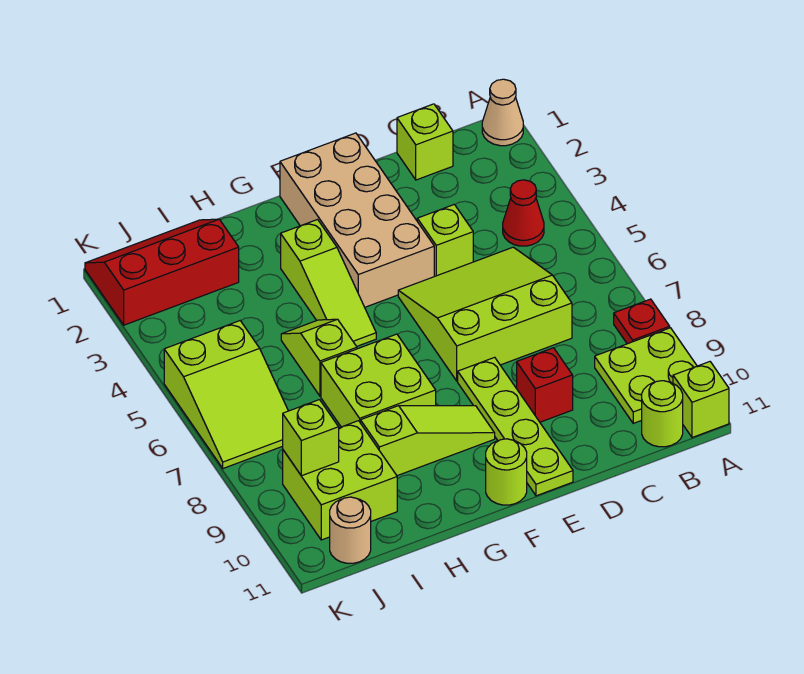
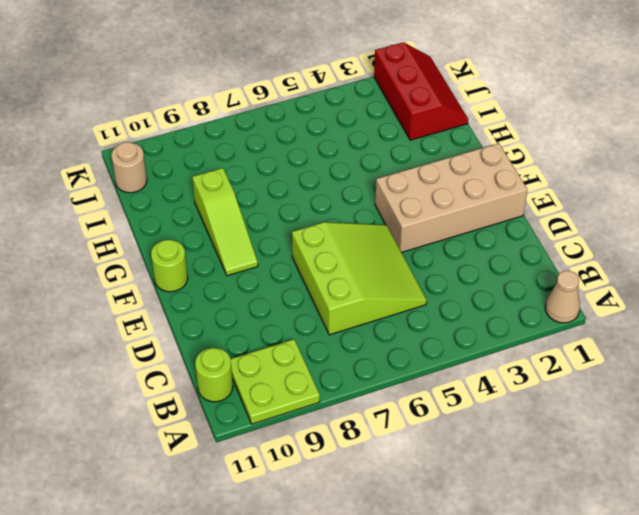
none -> red plate A8 level 1
none -> lime brick A11 level 1
none -> red cone B4 level 1

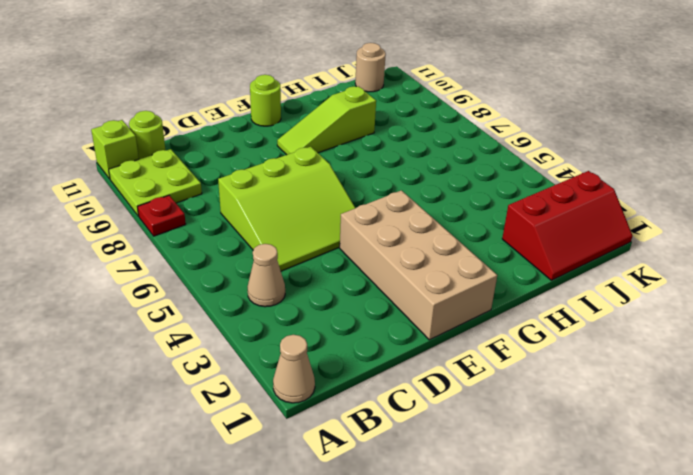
tan cone B4 level 1 -> red cone B4 level 1
none -> lime brick C1 level 1
none -> lime brick D4 level 1
none -> red brick D9 level 1

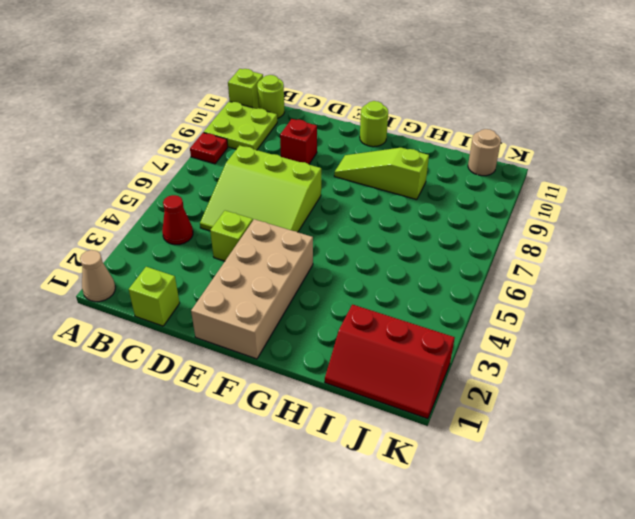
none -> lime plate E8:E11 level 1
none -> lime slope G3:G5 level 1 top 3
none -> lime brick G7:H8 level 1

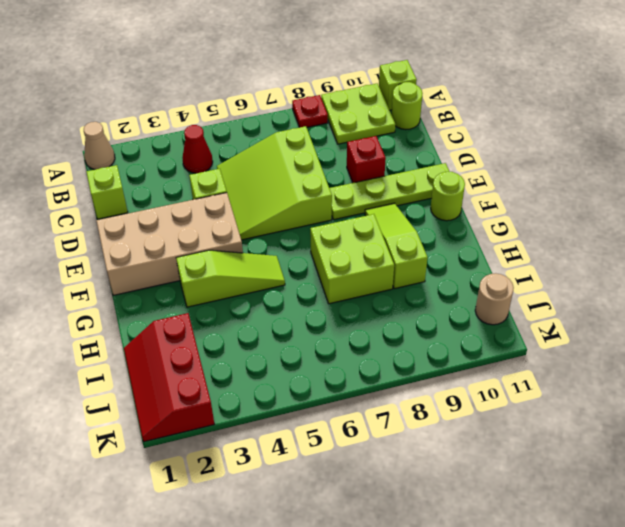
none -> lime slope H5:H6 level 1 top 6
none -> lime brick I9:J10 level 1
none -> lime slope J5:K7 level 1 top 5

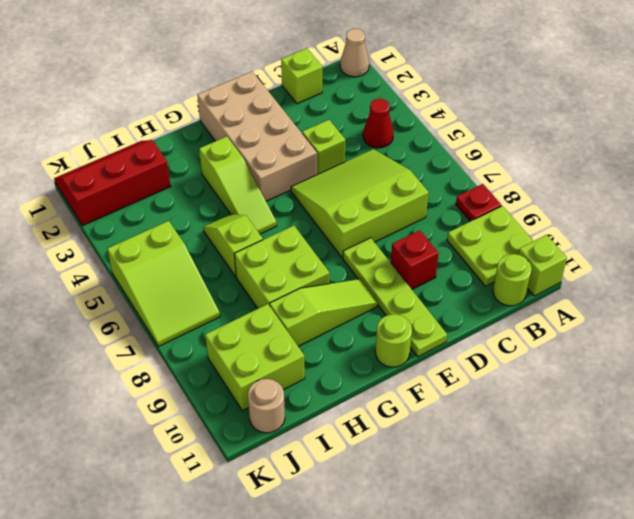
none -> lime brick J9 level 2

